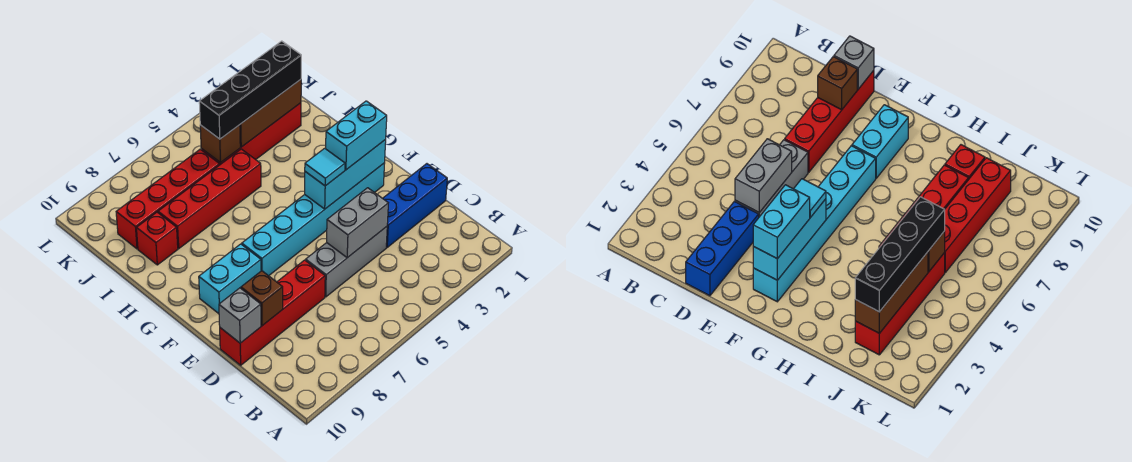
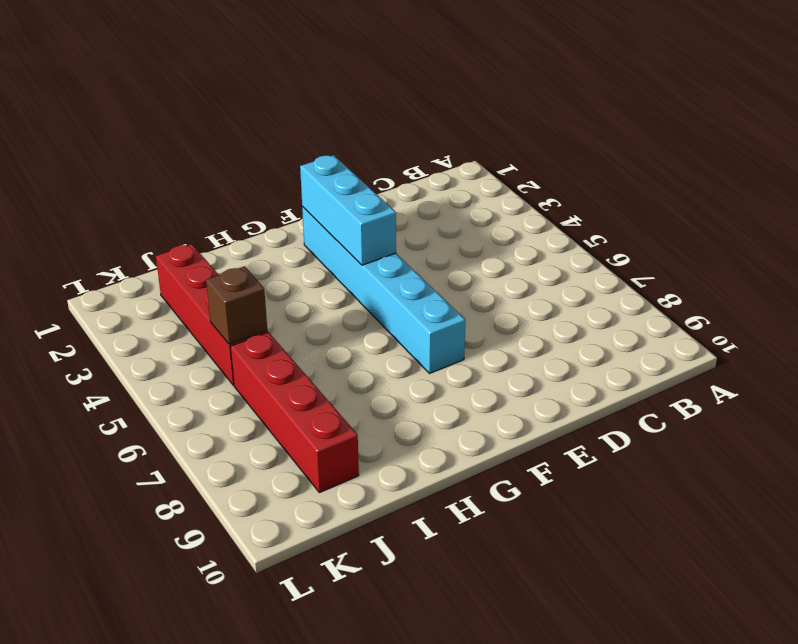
none -> blue brick D1:D3 level 1
none -> grey brick D4:D6 level 1
none -> red brick D7:D10 level 1

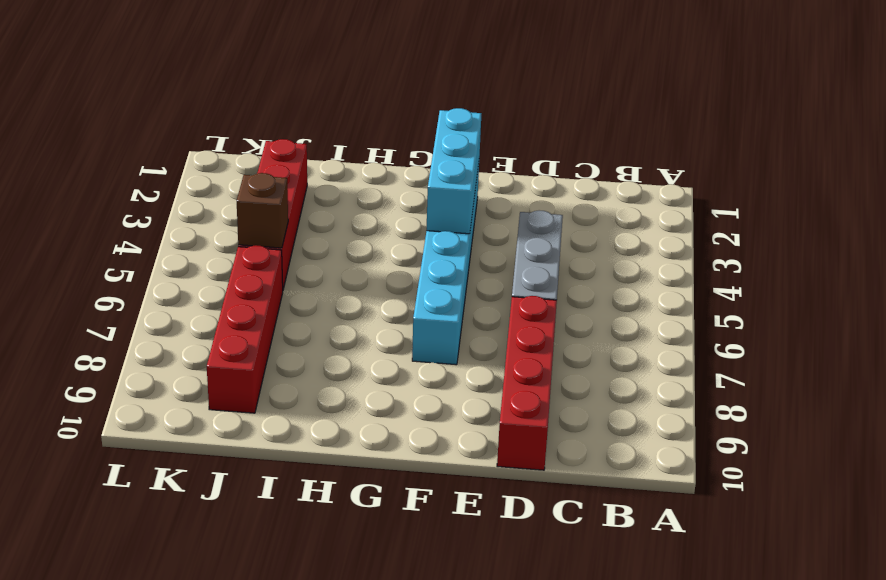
none -> blue brick D1:D3 level 1
none -> cyan brick F8:F9 level 1
none -> red brick I5:I8 level 1

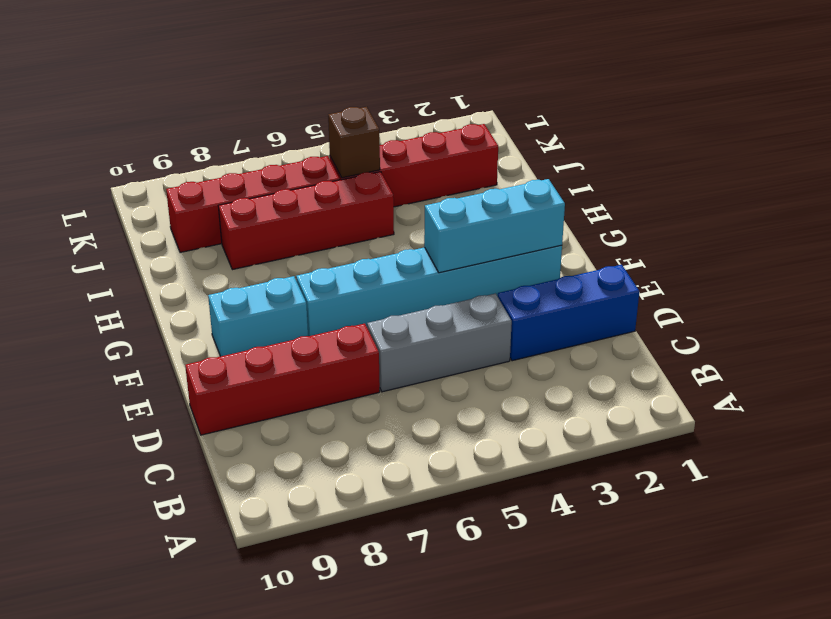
none -> red brick I9 level 1
none -> grey brick D4:D5 level 2
none -> brown brick D9 level 2

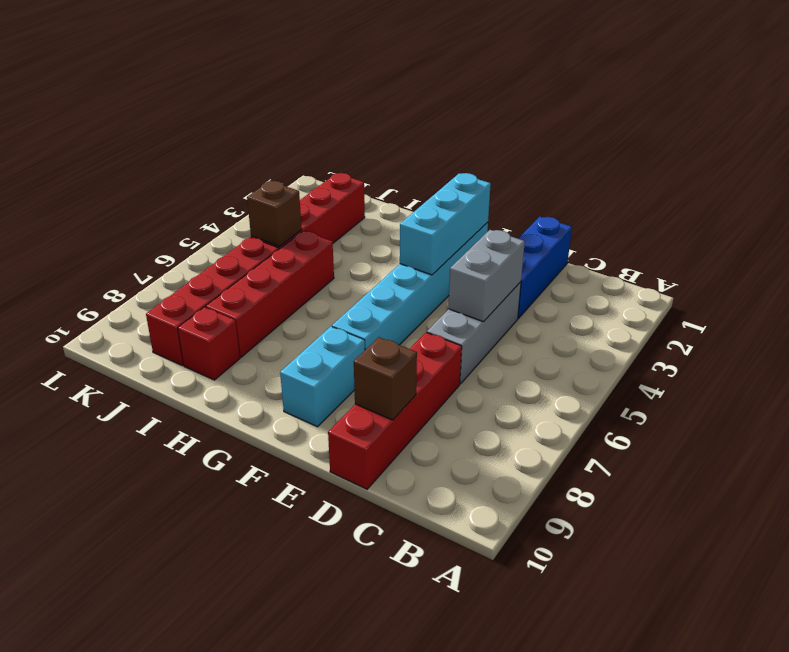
none -> grey brick D10 level 2
none -> brown brick J2:J4 level 2
none -> cyan brick F2:F3 level 3

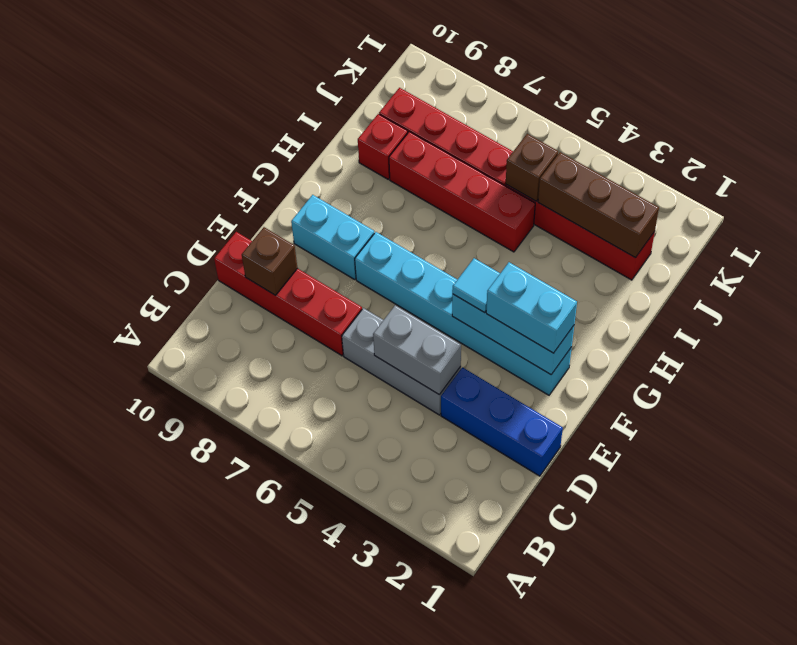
none -> grey brick D10 level 2
none -> black brick J2:J5 level 3

